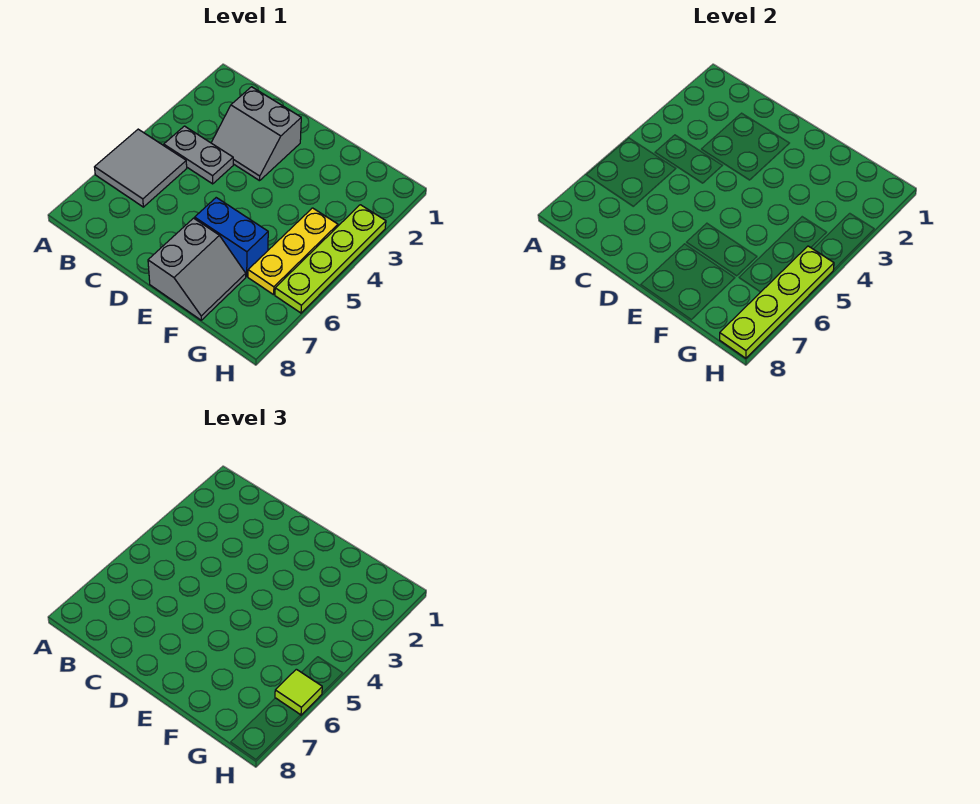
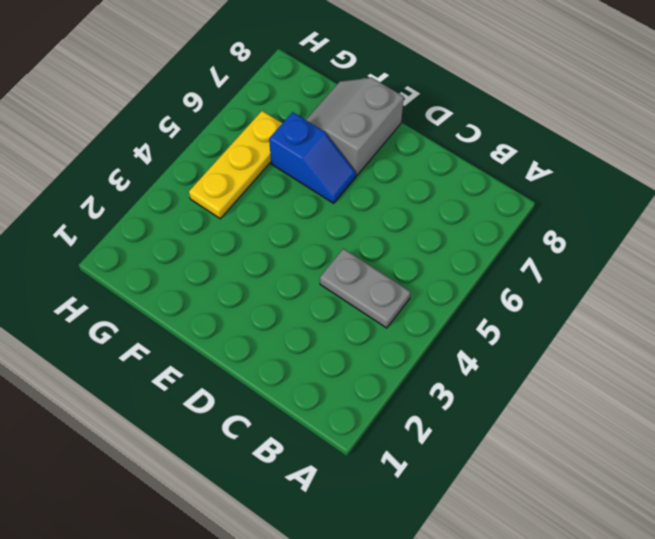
blue slope E6:F6 level 1 top F -> blue brick E6:F6 level 1
none -> grey tile A5:B6 level 1
none -> grey slope C2:D3 level 1 top 2

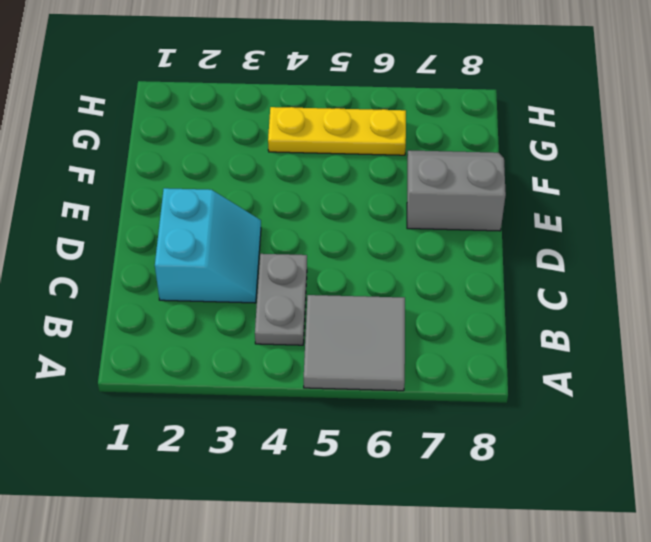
cyan slope C2:D3 level 1 top 2 -> grey slope C2:D3 level 1 top 2
none -> blue brick E6:F6 level 1
none -> lime plate H3:H6 level 1

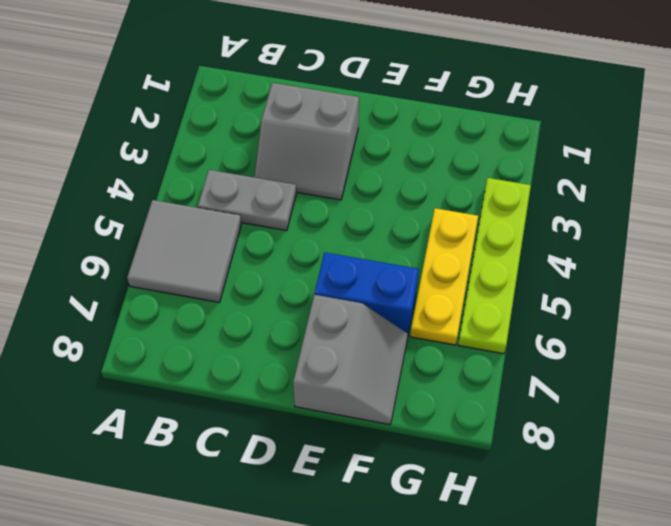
none -> lime plate H5:H8 level 2
none -> lime tile H6 level 3

